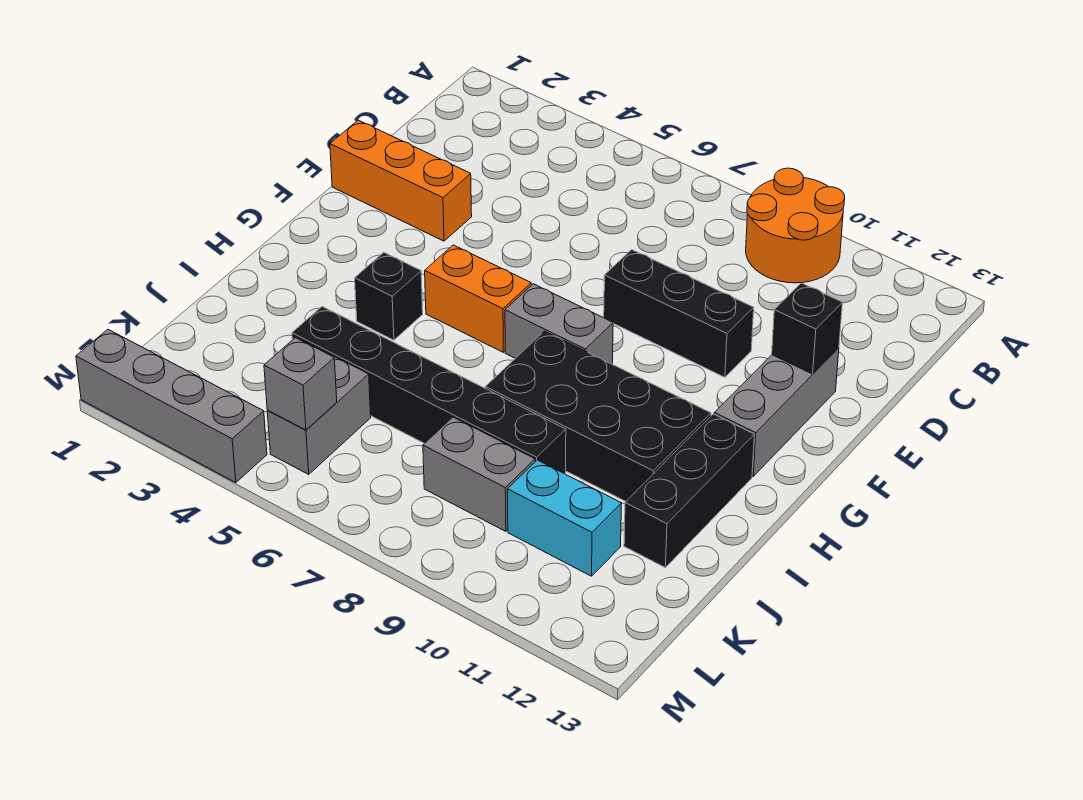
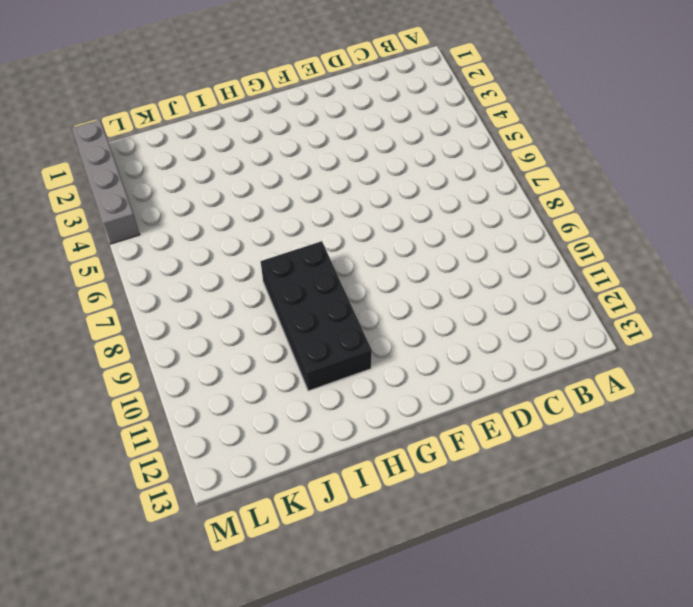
none -> orange round brick A9:B10 level 1
none -> orange brick E1:E3 level 1
none -> black brick E8:E10 level 1

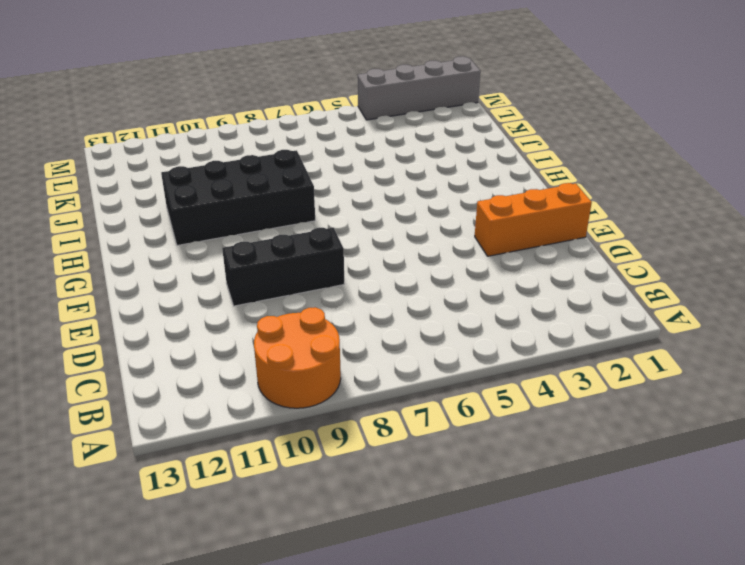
none -> grey brick E12:G12 level 1
none -> orange brick G5:G6 level 1
none -> grey brick G7:G8 level 1

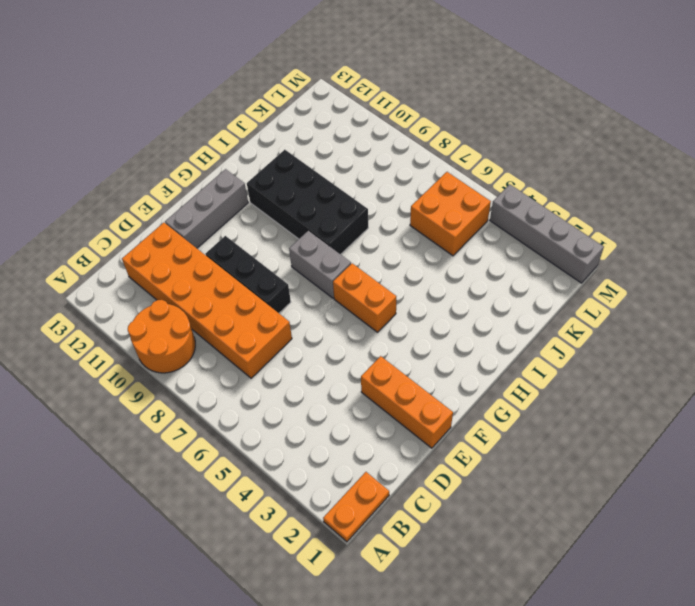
orange plate A1:B1 level 1 -> none
orange brick C7:D12 level 1 -> none
orange brick K5:L6 level 1 -> grey brick K5:L5 level 1
none -> black brick H4 level 1
none -> black brick H12:J12 level 1
none -> black brick J4:J9 level 1

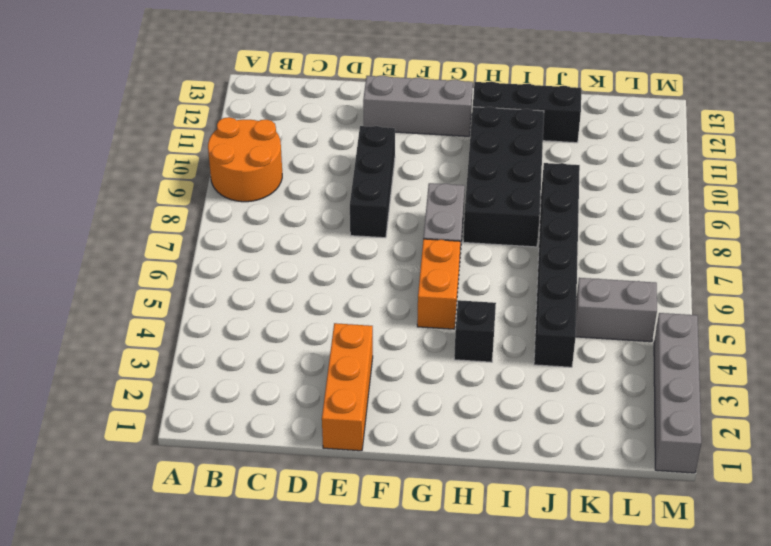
none -> grey brick K8:K9 level 1
none -> cyan brick K10:K11 level 1
none -> black brick E12 level 2

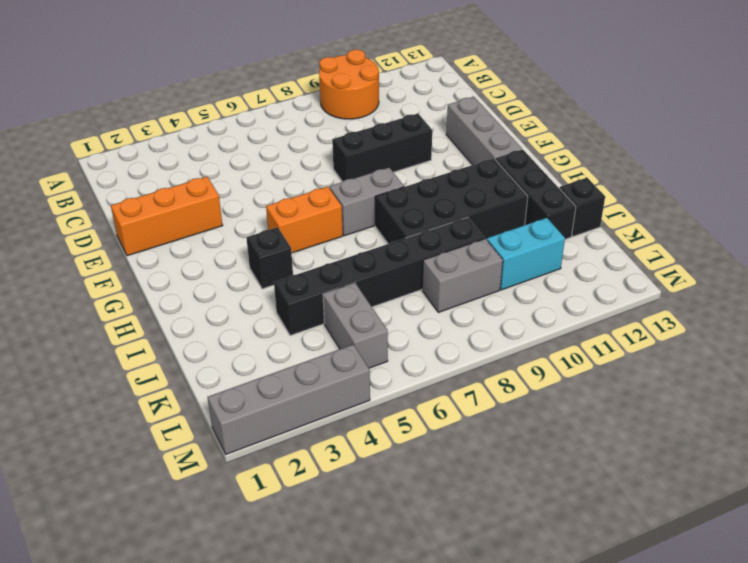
black brick J13 level 1 -> black brick E12 level 2
none -> grey brick L5 level 2

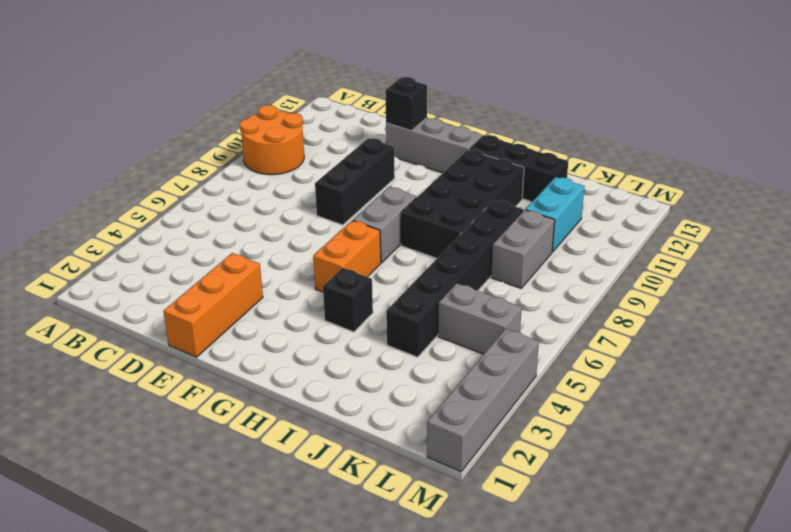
none -> grey brick L5 level 2

